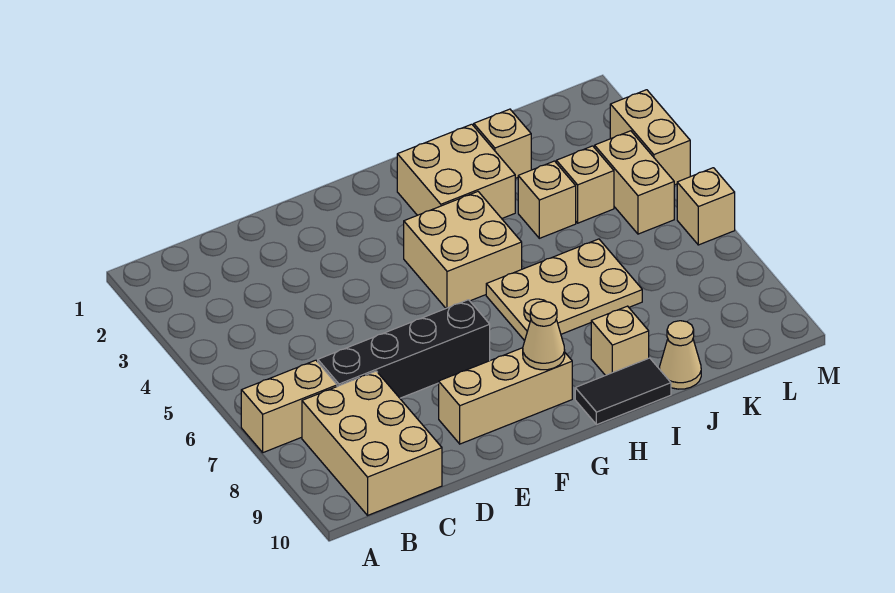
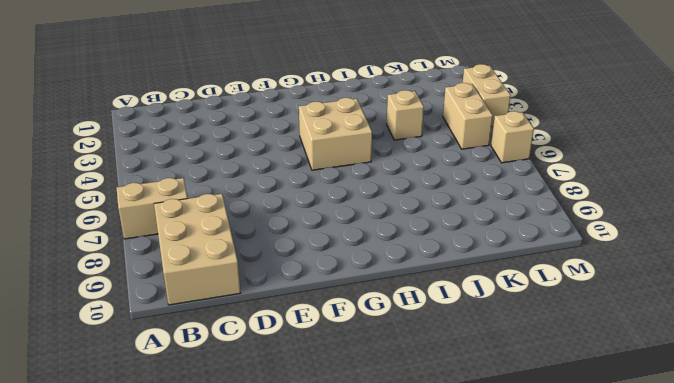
none -> black brick C7:F7 level 1
none -> tan brick E9:G9 level 1
none -> tan brick H2:I3 level 1

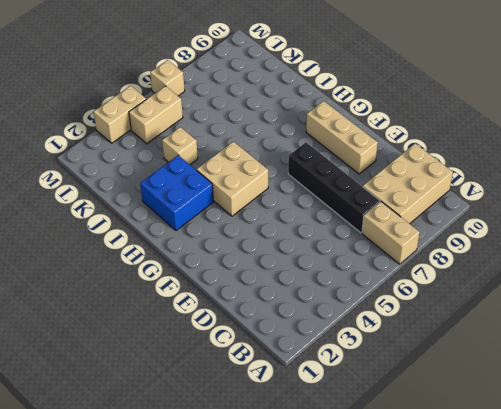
blue brick H2:I3 level 1 -> tan brick H2:I3 level 1
none -> tan plate H6:J7 level 1
none -> black tile H10:I10 level 1
none -> tan brick I9 level 1

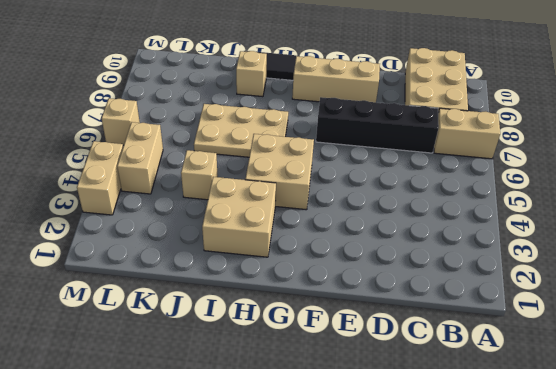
none -> tan brick J2 level 1
none -> tan cone J10 level 1
none -> tan brick K4 level 1

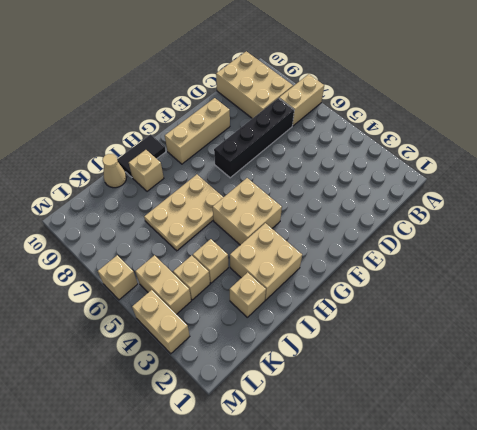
none -> tan cone G9 level 2

